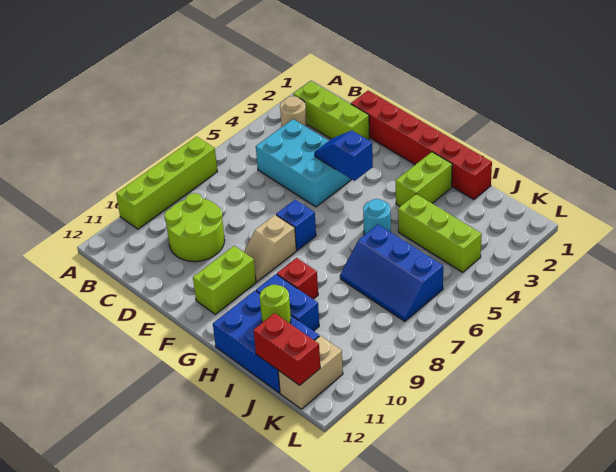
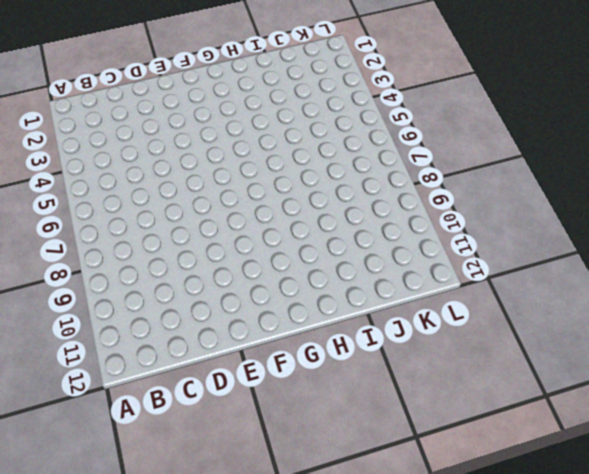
none -> lime brick A7:A10 level 1
none -> lime brick B2:D2 level 1
none -> tan round brick B3 level 1

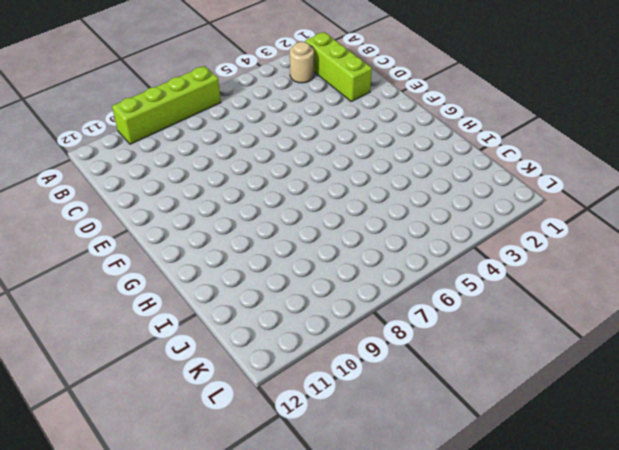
none -> cyan brick C4:E5 level 1
none -> lime round brick C9:D10 level 1
none -> red brick D1:I1 level 1

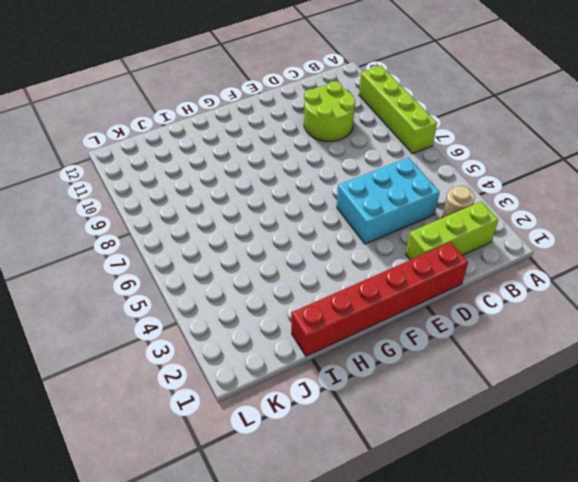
none -> blue brick F7 level 1
none -> tan slope F8:F9 level 1 top 8
none -> lime brick F10:F11 level 1

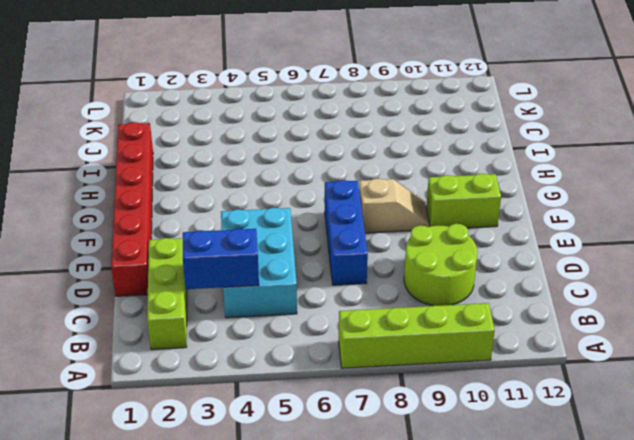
blue brick C3:C4 level 2 -> blue brick H10:I10 level 1
blue brick D7:F7 level 1 -> blue brick F7 level 1
none -> tan round brick B3 level 1
none -> lime brick H2:H3 level 1
none -> cyan round brick H5 level 1

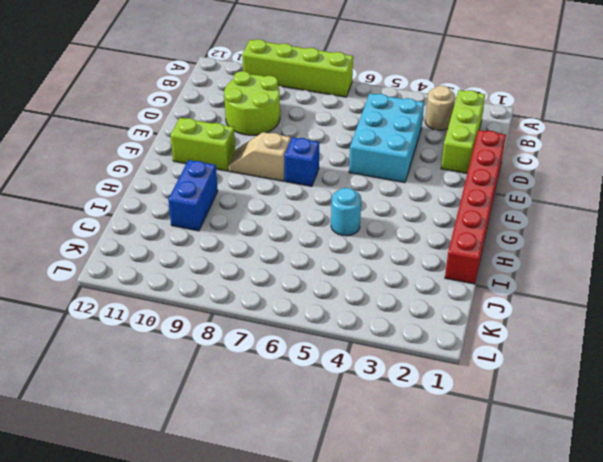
none -> lime brick H2:H3 level 1
none -> red brick H9 level 1
none -> blue brick H11:J12 level 1

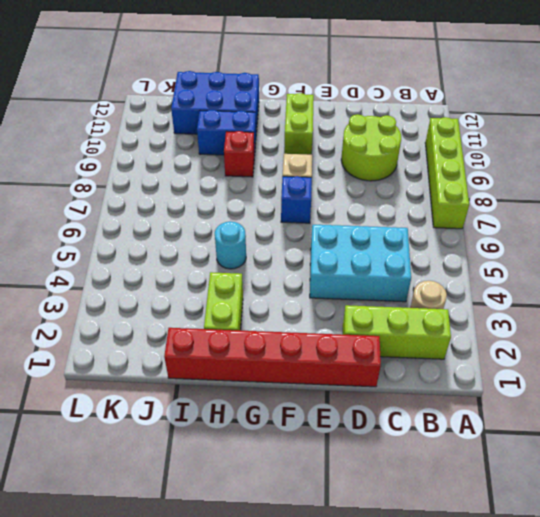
none -> lime brick I4:K4 level 1
none -> blue slope I6:K7 level 1 top 6
none -> tan brick K11:K12 level 1

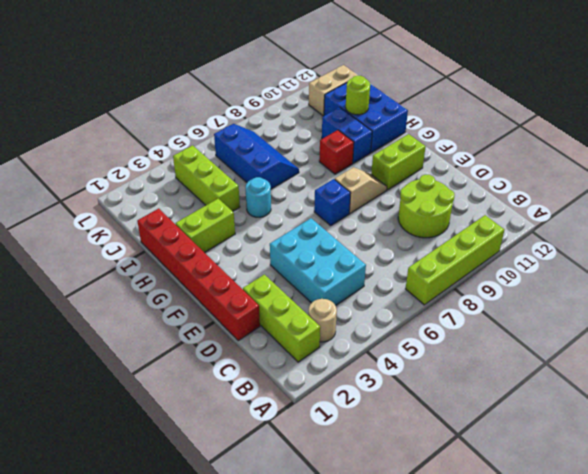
none -> blue slope E4:F4 level 2 top F
none -> red brick J12:K12 level 2

